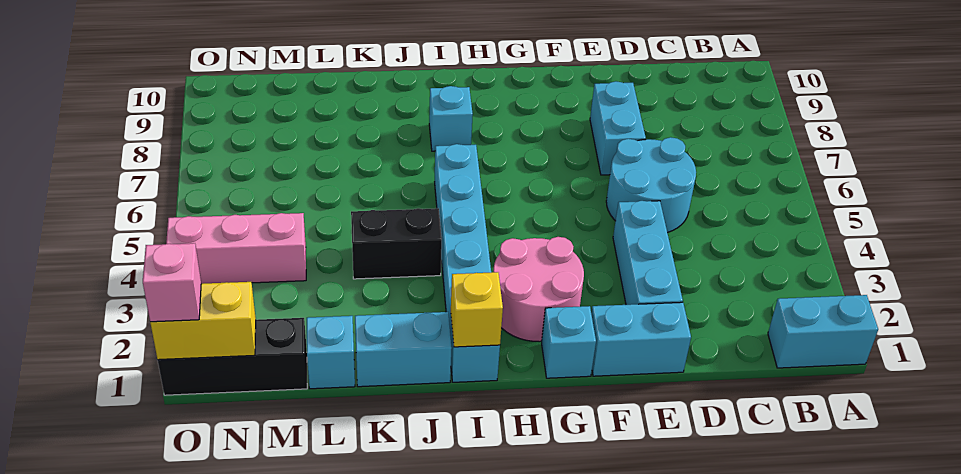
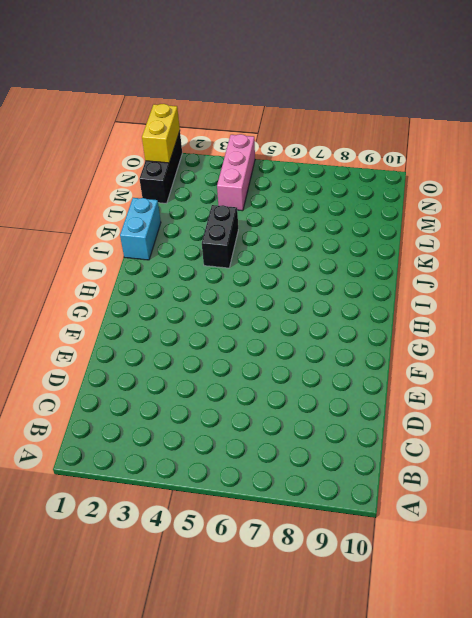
none -> cyan brick A1:B1 level 1
none -> cyan round brick D5:E6 level 1
none -> cyan brick E1:F1 level 1

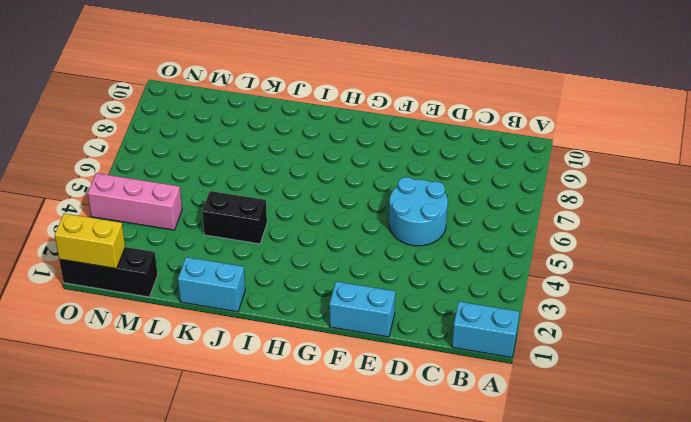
none -> cyan brick E2:E4 level 1
none -> cyan brick E7:E8 level 1
none -> cyan brick G1 level 1

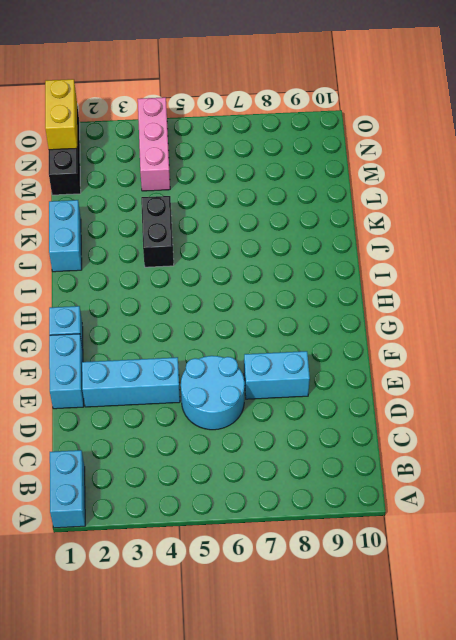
none -> pink round brick G2:H3 level 1
none -> cyan brick I1:I6 level 1
none -> cyan brick I8 level 1

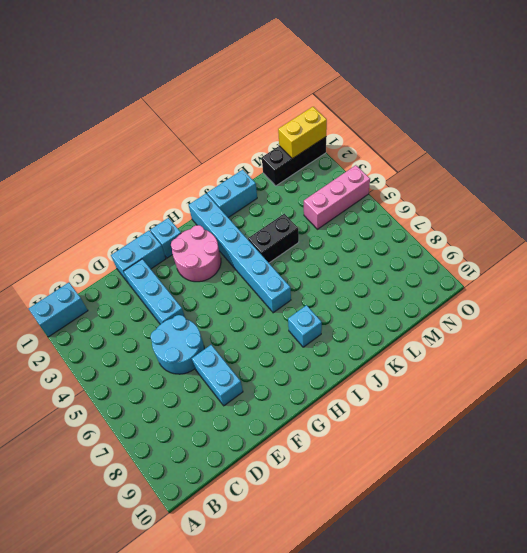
none -> cyan brick L1 level 1
none -> yellow brick I1 level 2
none -> pink brick O1 level 3

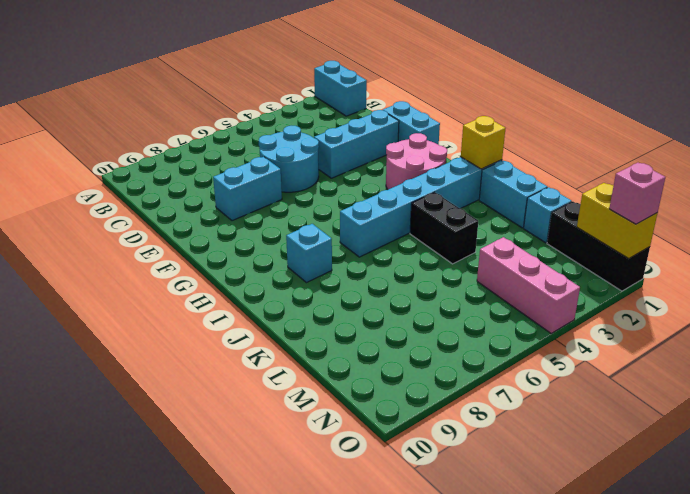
none -> cyan brick G1 level 1

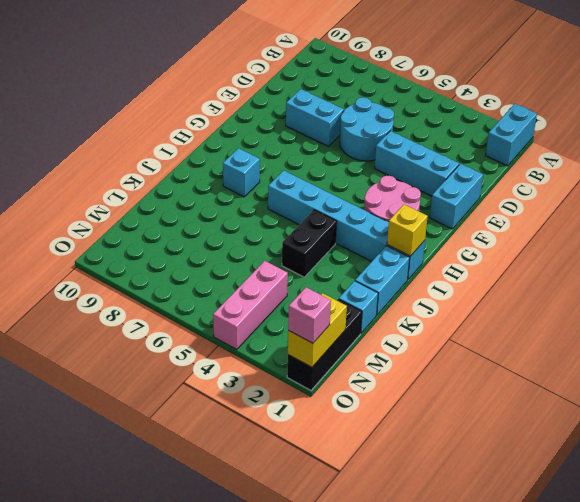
none -> cyan brick G1 level 1

